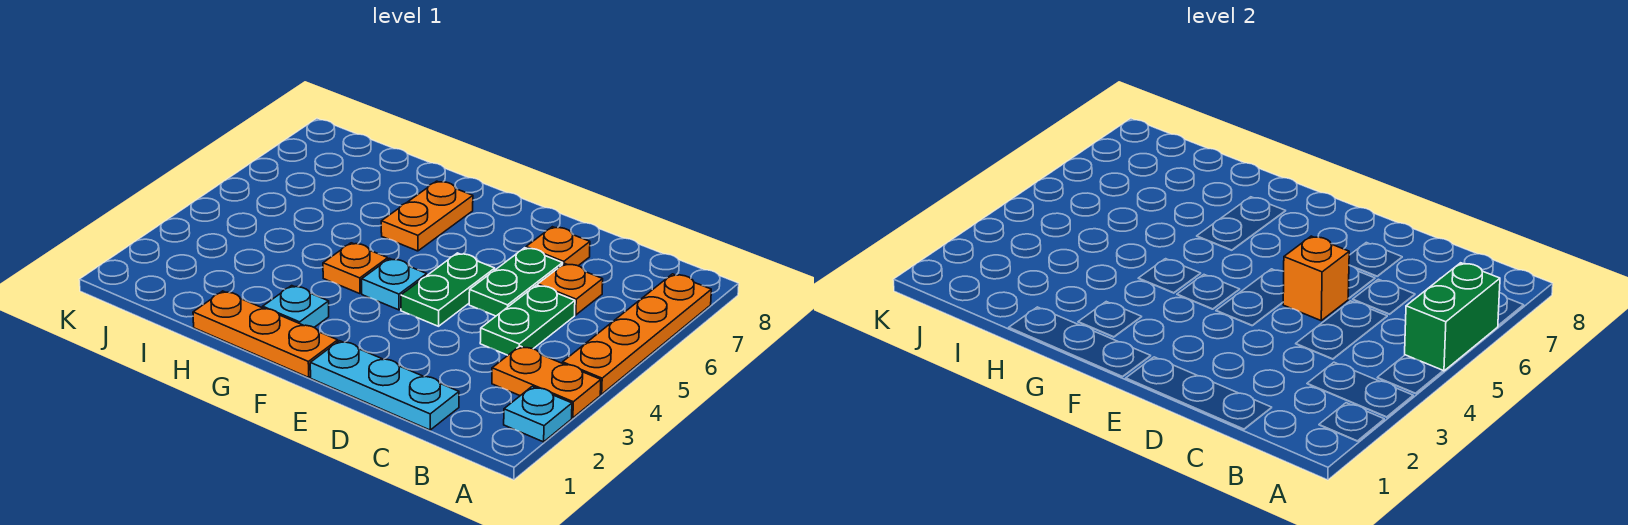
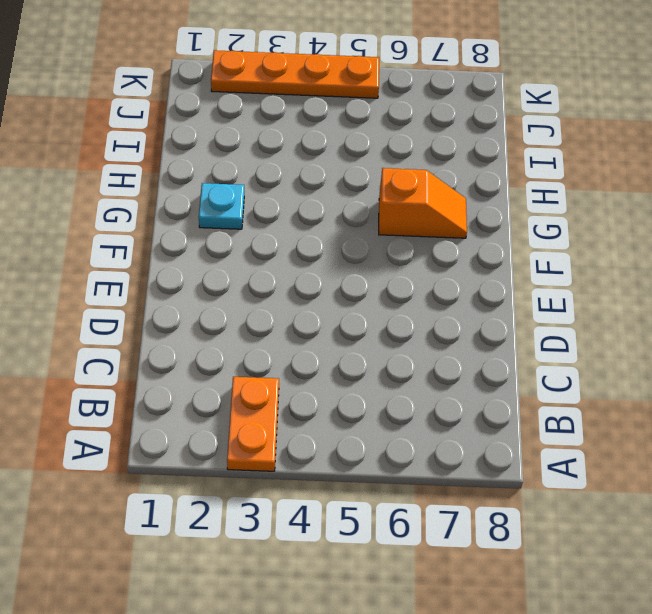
orange slope G6:G7 level 1 top 6 -> orange plate G6:G7 level 1
orange plate K2:K5 level 1 -> orange plate A4:A7 level 1
none -> cyan plate A2 level 1
none -> cyan plate C1:E1 level 1
none -> green plate C4:C5 level 1

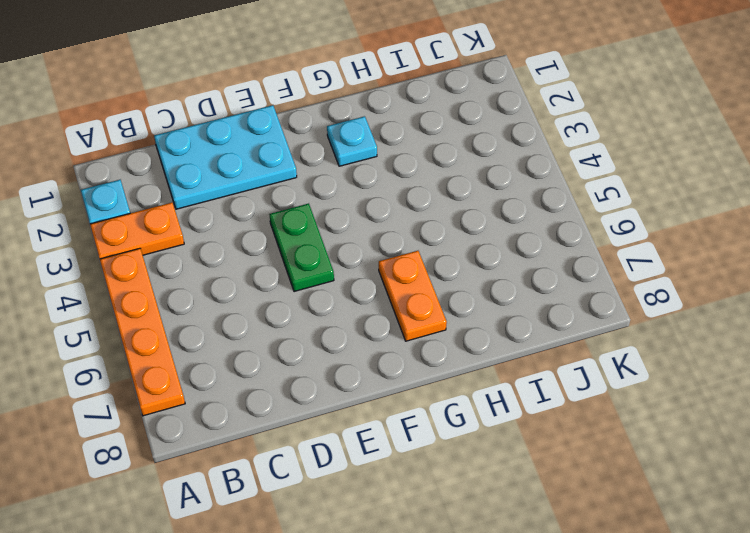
cyan plate C1:E2 level 1 -> cyan plate C1:E1 level 1
none -> green plate C4:C5 level 1
none -> orange plate C6 level 1
none -> green plate D5:D6 level 1

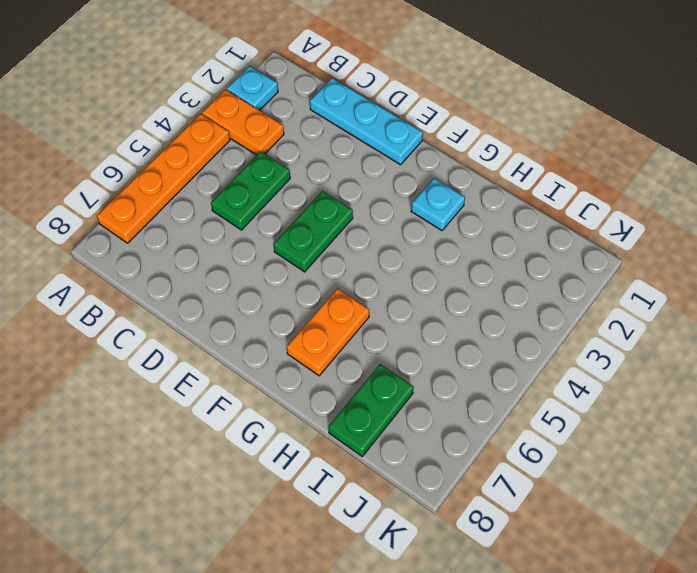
green plate I7:I8 level 1 -> green plate D5:D6 level 1
none -> orange plate C6 level 1
none -> orange plate D7 level 1
none -> orange plate F1:H1 level 1

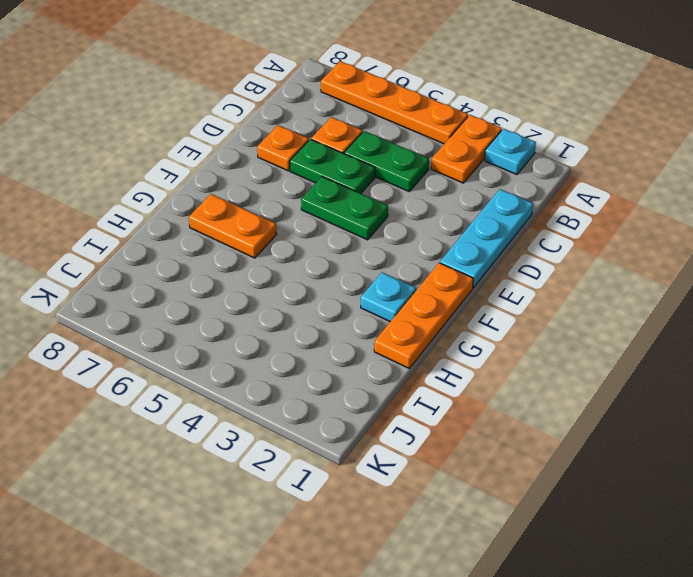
none -> cyan plate F4 level 1
none -> orange plate G4 level 1
none -> green brick A5:A6 level 2

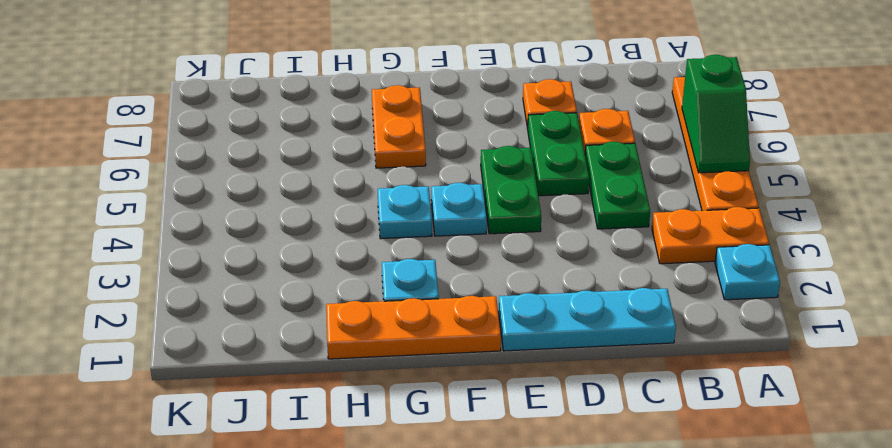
green slope A5:A6 level 2 top 6 -> green brick A5:A6 level 2
cyan plate G4 level 1 -> orange plate G4 level 1
none -> orange brick D5 level 2

